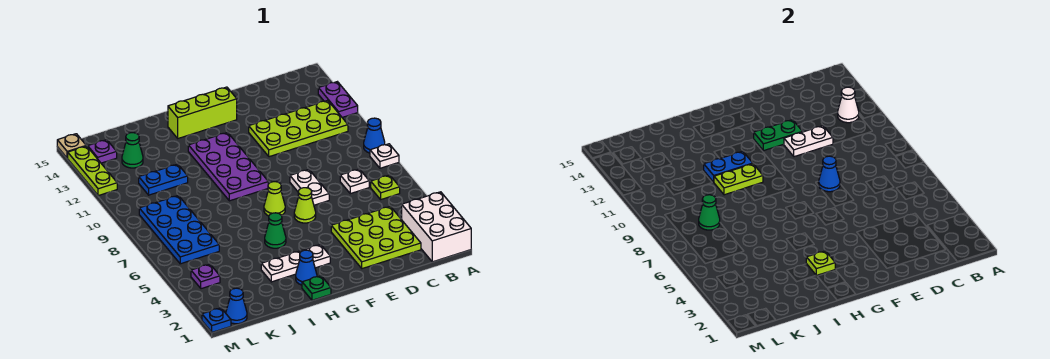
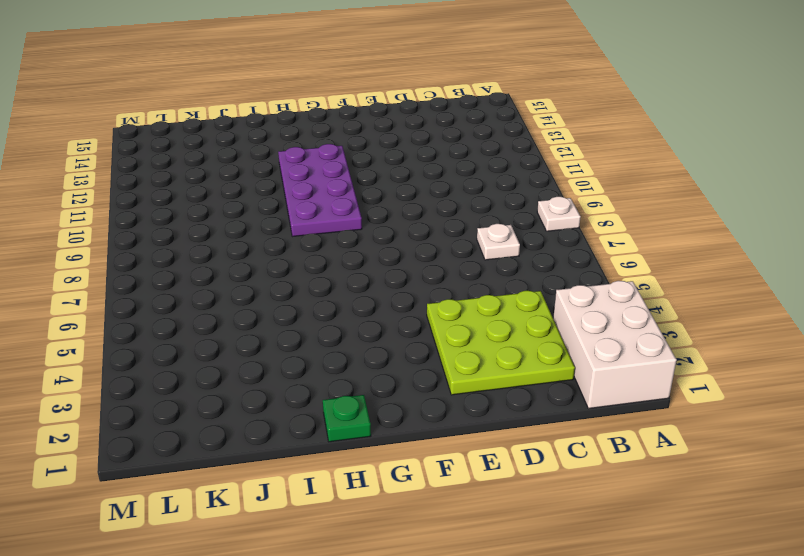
none -> blue cone A9 level 1
none -> purple plate A12:A13 level 1
none -> lime plate B6 level 1
none -> lime plate B11:E12 level 1

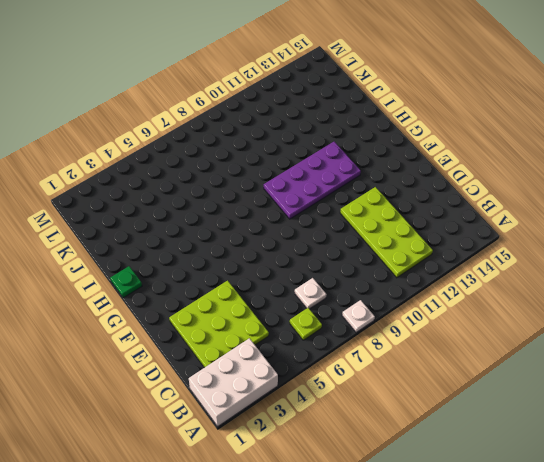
none -> blue cone A9 level 1
none -> purple plate A12:A13 level 1
none -> white plate E7:E8 level 1
none -> lime cone F6 level 1

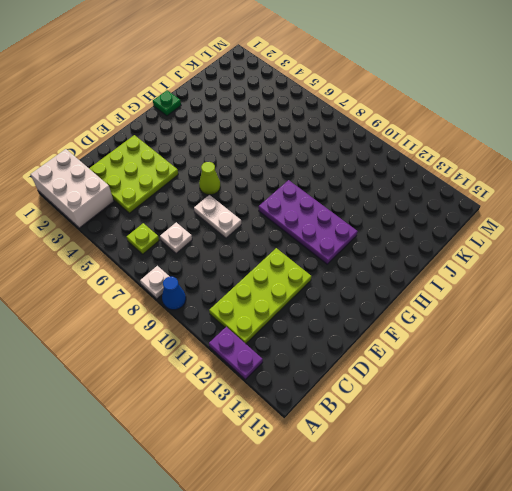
none -> lime brick F14:H14 level 1
none -> white plate G3:I3 level 1
none -> lime cone G7 level 1
none -> blue cone H2 level 1

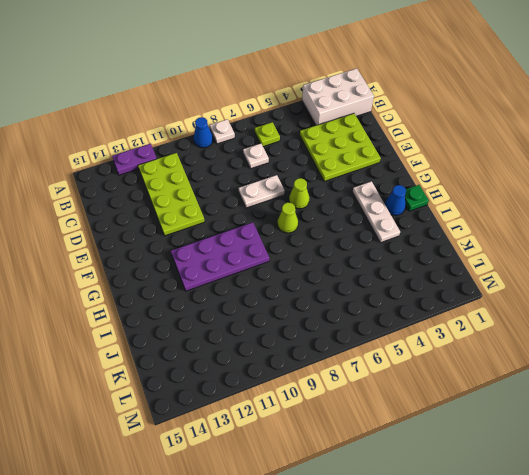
none -> lime brick F14:H14 level 1
none -> green cone H5 level 1
none -> blue plate J11:K11 level 1
none -> blue plate K6:L9 level 1

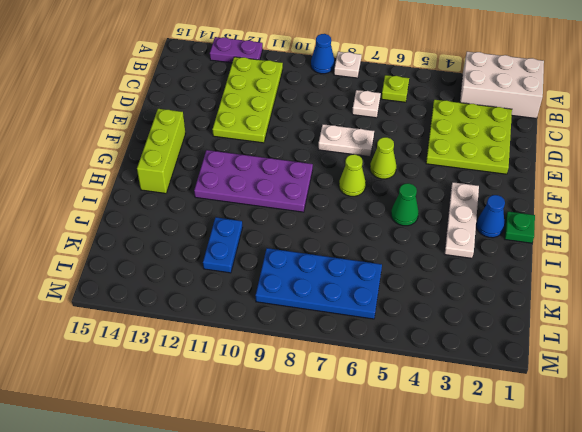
none -> green cone K13 level 1
none -> blue cone L1 level 1
none -> purple plate L4 level 1
none -> purple plate L14 level 1

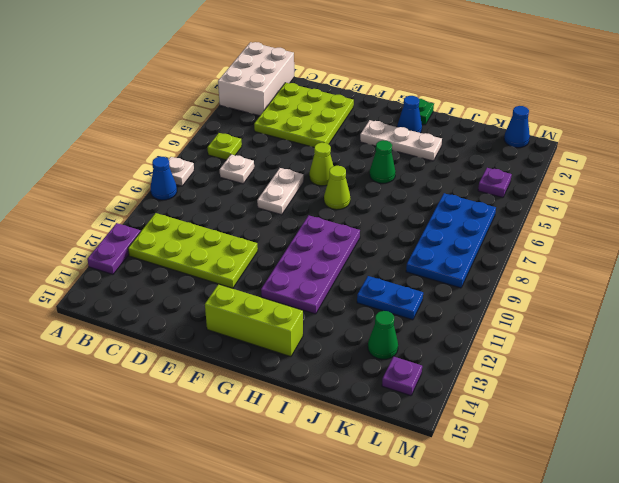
none -> blue plate M1 level 1
none -> lime plate M12:M14 level 1
none -> tan plate M15 level 1
none -> white cone B12 level 2

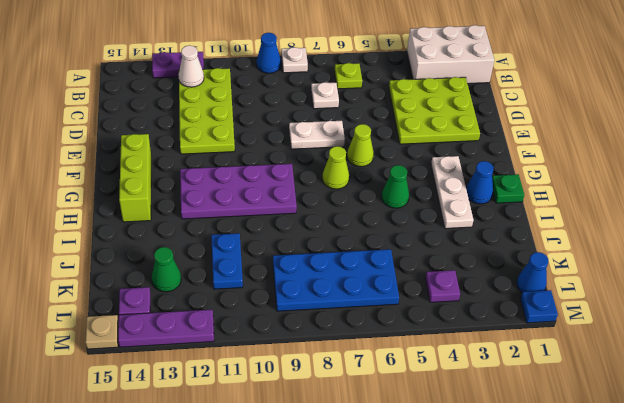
purple plate M12:M14 level 1 -> lime plate M12:M14 level 1
none -> white plate D11:E11 level 2
none -> blue cone E8 level 2
none -> green plate E12:F12 level 2
none -> lime plate H3 level 2

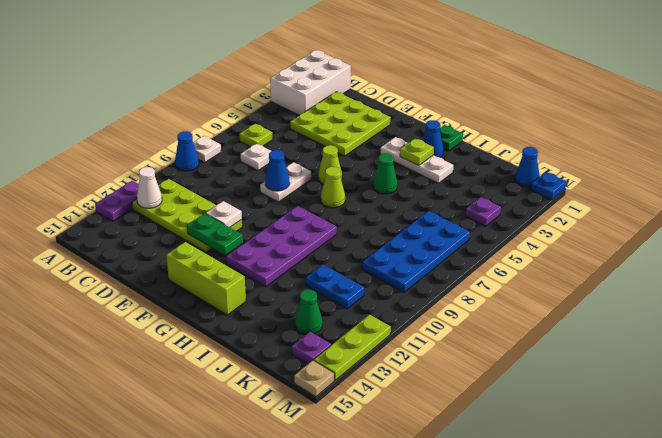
white plate E11 level 2 -> white plate D11:E11 level 2
none -> lime plate H10:I10 level 2
none -> blue plate H11:I11 level 2
none -> green cone K8 level 2

